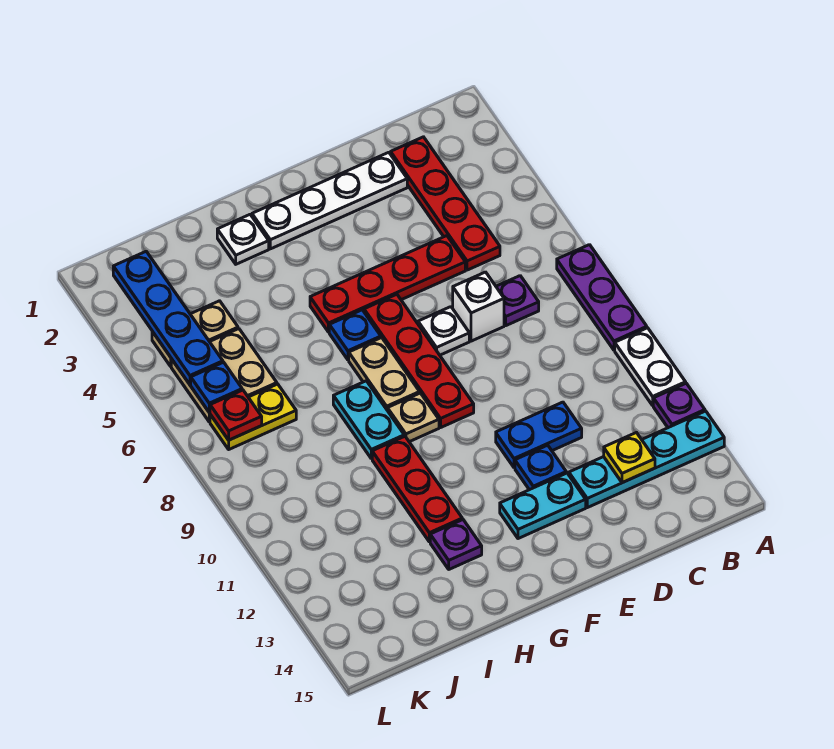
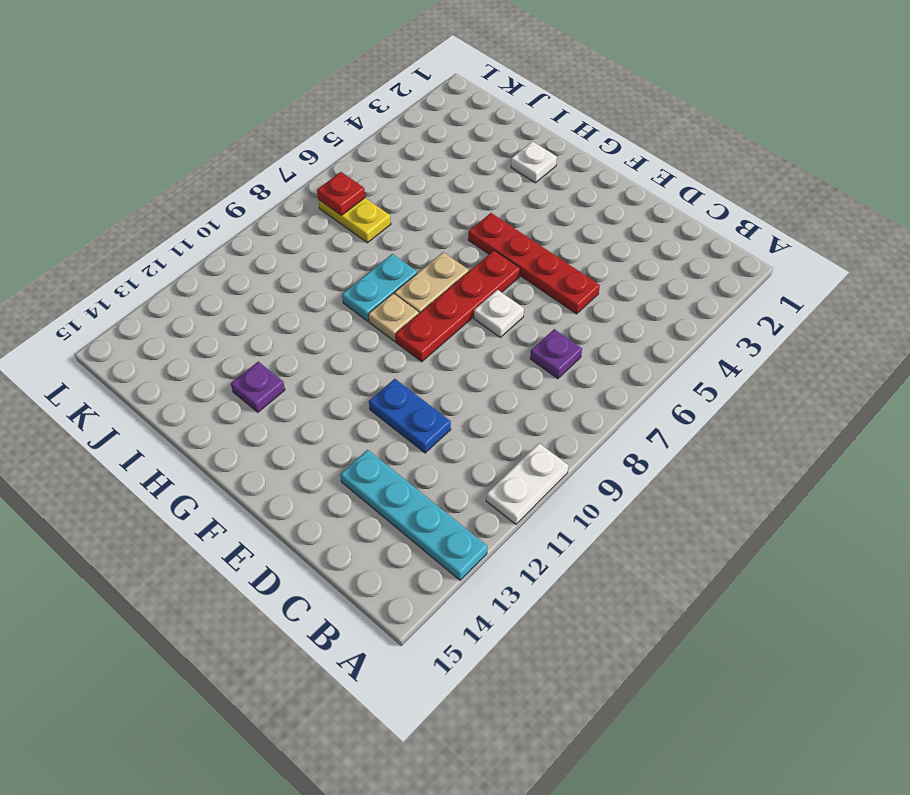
none -> purple plate A7:A9 level 1
none -> purple plate A12 level 1
none -> red plate C2:C5 level 1

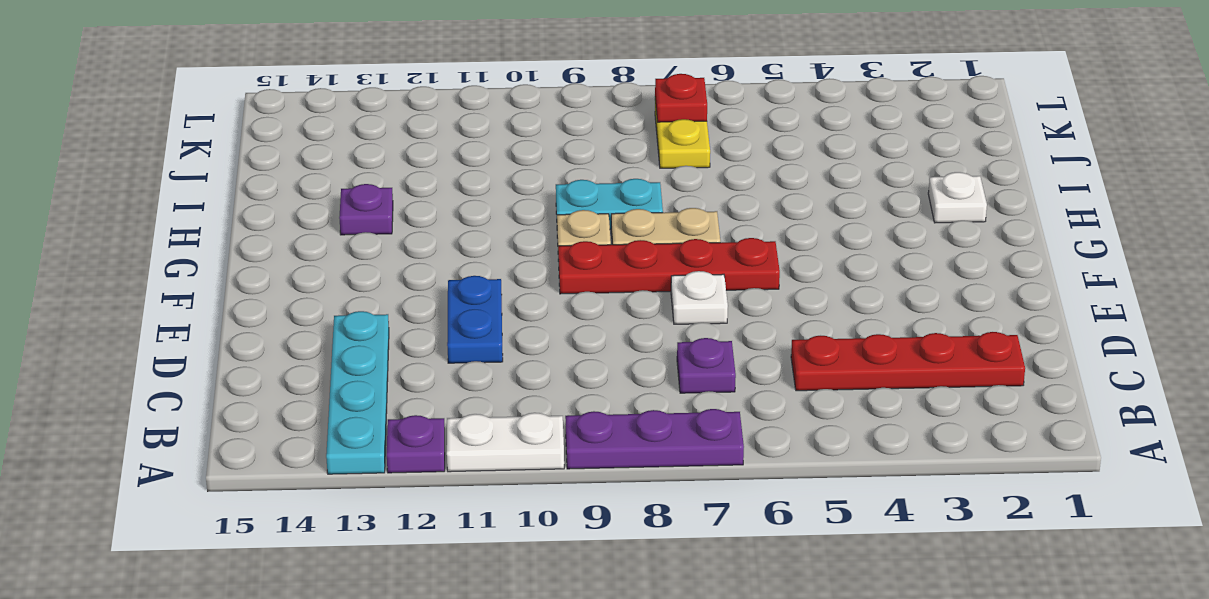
none -> white plate D2:G2 level 1
none -> red plate D5:G5 level 1
none -> white brick D7 level 1

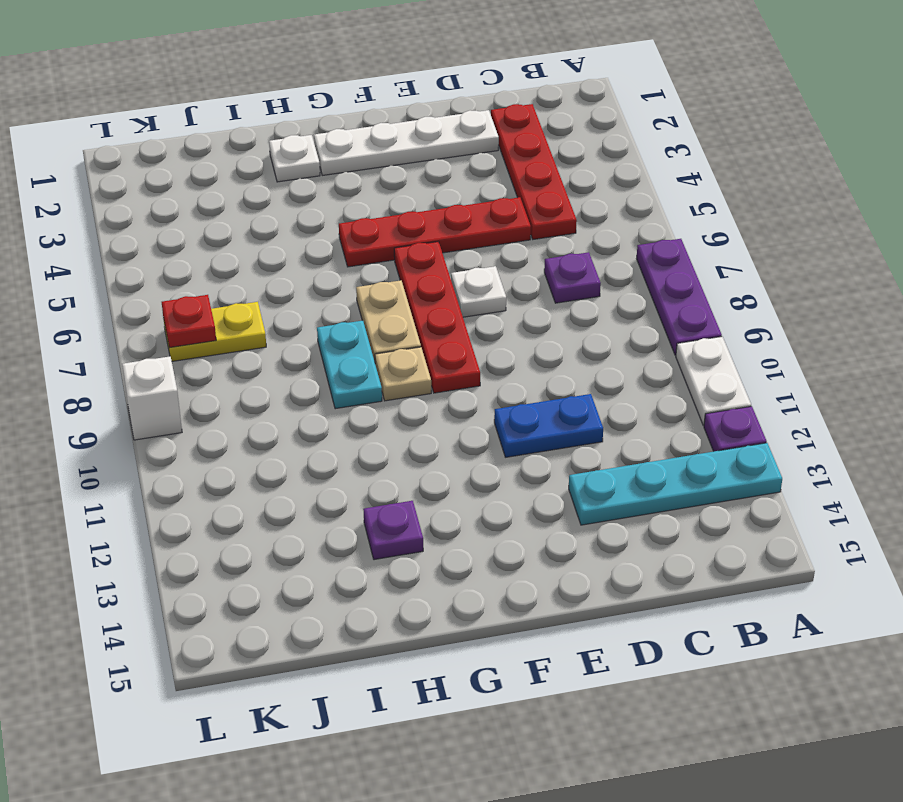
white brick L9 level 1 -> white brick D7 level 1
none -> blue plate E12 level 1
none -> cyan plate E13:F13 level 1
none -> blue plate G6 level 1

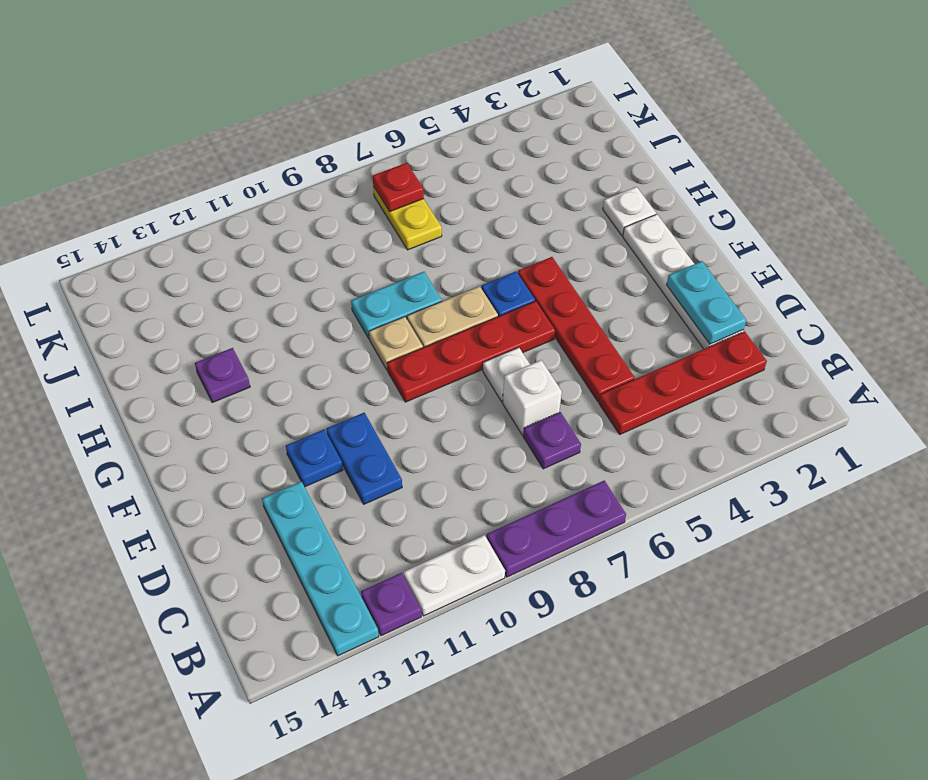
cyan plate D2:E2 level 2 -> cyan plate E13:F13 level 1
none -> red plate H10:H12 level 1
none -> tan plate J4:K4 level 1
none -> tan plate J5:K6 level 1

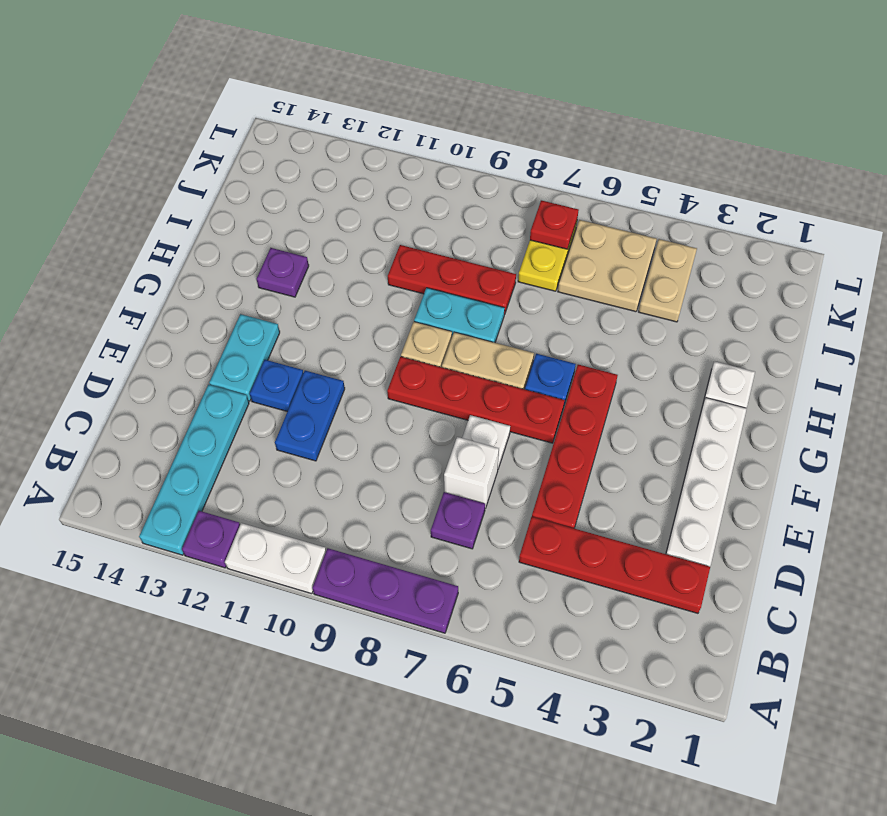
red plate I8:I10 level 1 -> red plate H10:H12 level 1
none -> yellow plate C13 level 2
none -> blue plate K2:K5 level 2
none -> blue plate K6 level 2

